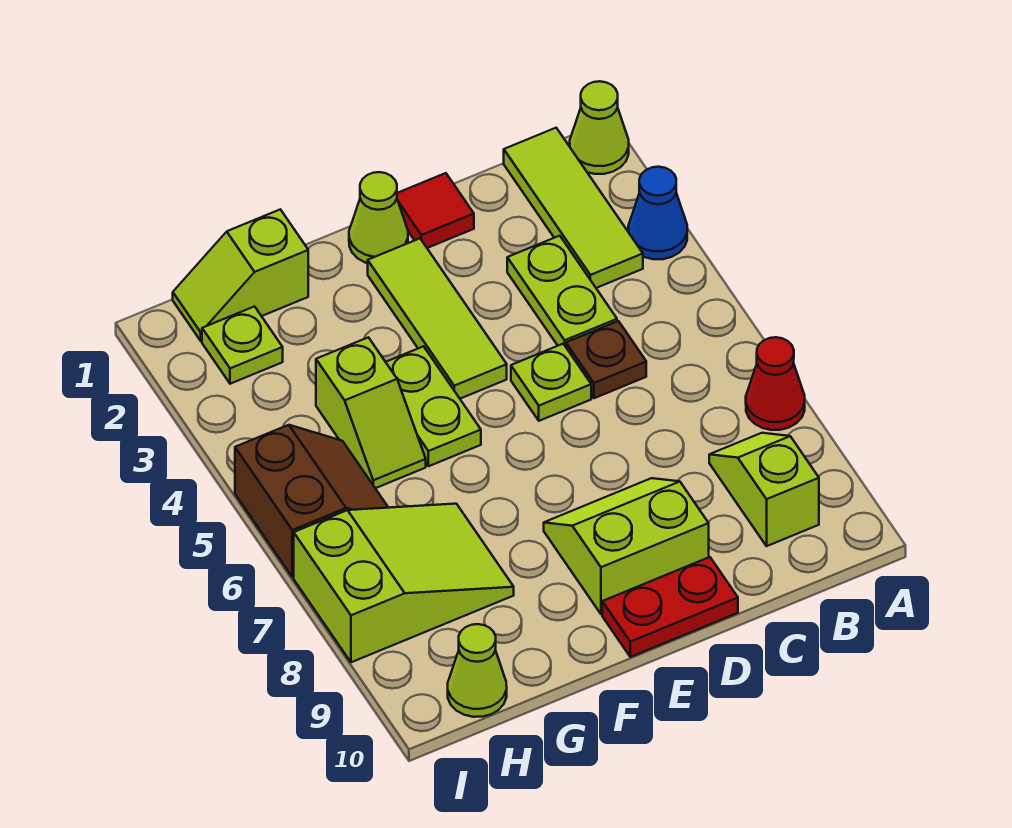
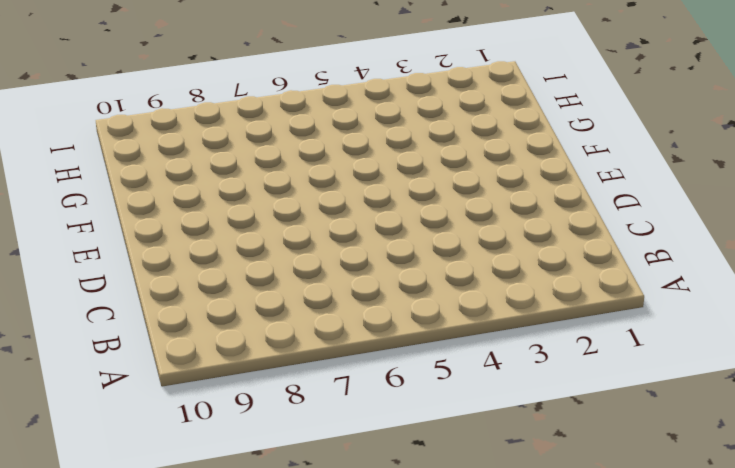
none -> lime cone A1 level 1
none -> blue cone A3 level 1
none -> red cone A7 level 1

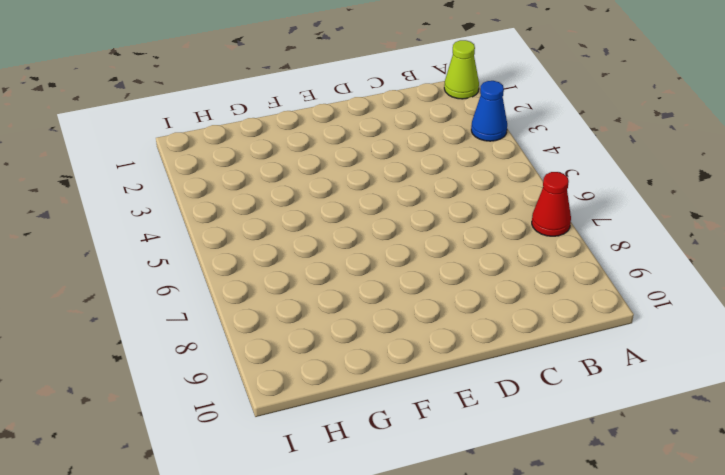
none -> lime tile B1:B3 level 1
none -> lime slope B8:B9 level 1 top 9
none -> lime plate C3:C4 level 1

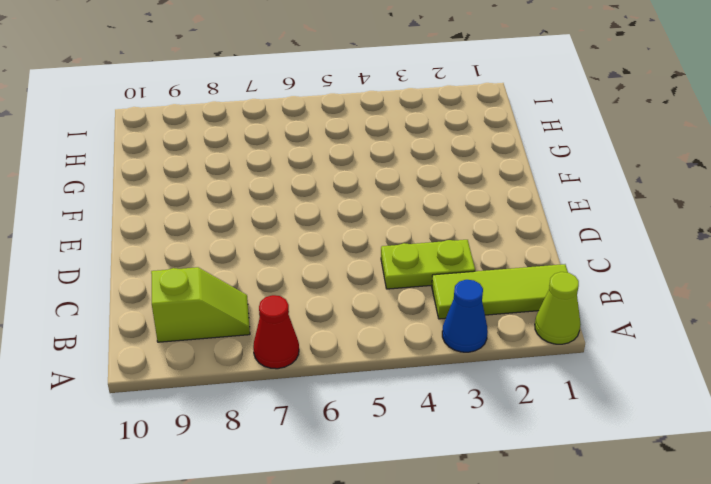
none -> brown plate C5 level 1
none -> red tile D1 level 1
none -> lime plate D5 level 1

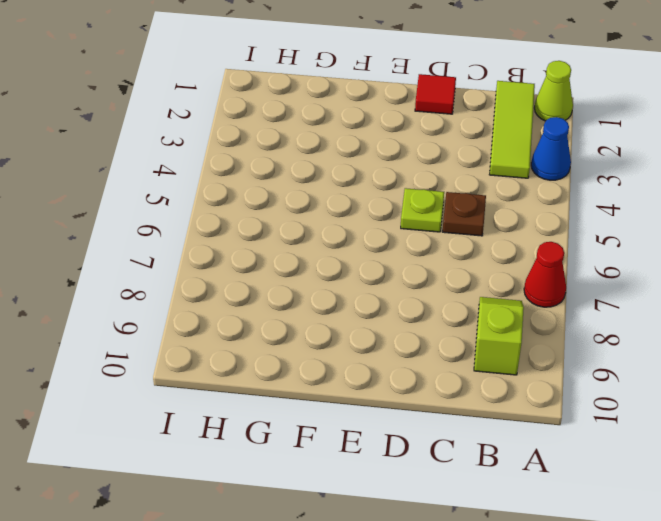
none -> lime plate C3:C4 level 1
none -> lime slope D8:E9 level 1 top 9
none -> red plate D10:E10 level 1

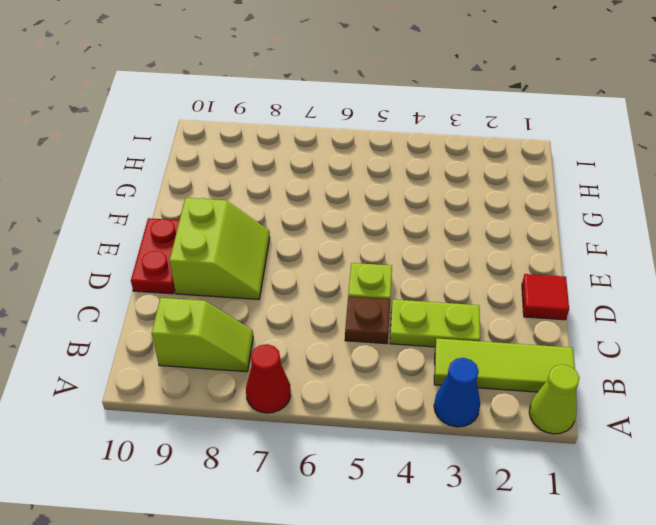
none -> lime cone E1 level 1
none -> lime tile E2:E4 level 1
none -> lime plate F4:F5 level 1

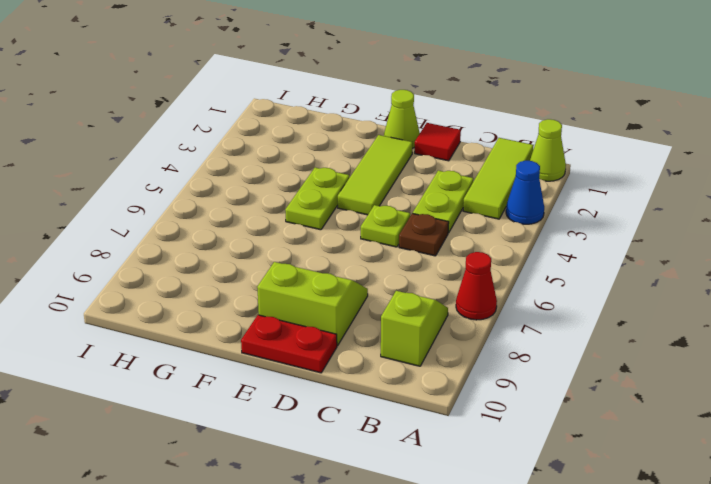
none -> lime slope G1:H1 level 1 top G
none -> lime slope G4:G5 level 1 top 4
none -> lime slope G7:I8 level 1 top I

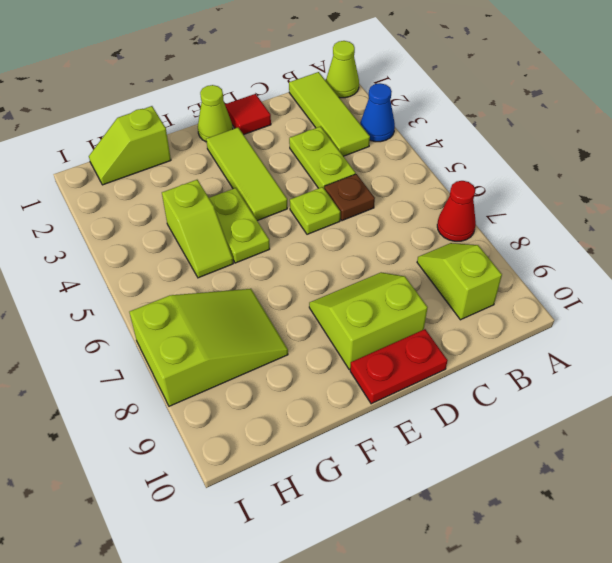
none -> lime plate H2 level 1
none -> brown slope H5:I6 level 1 top I
none -> lime cone H10 level 1

